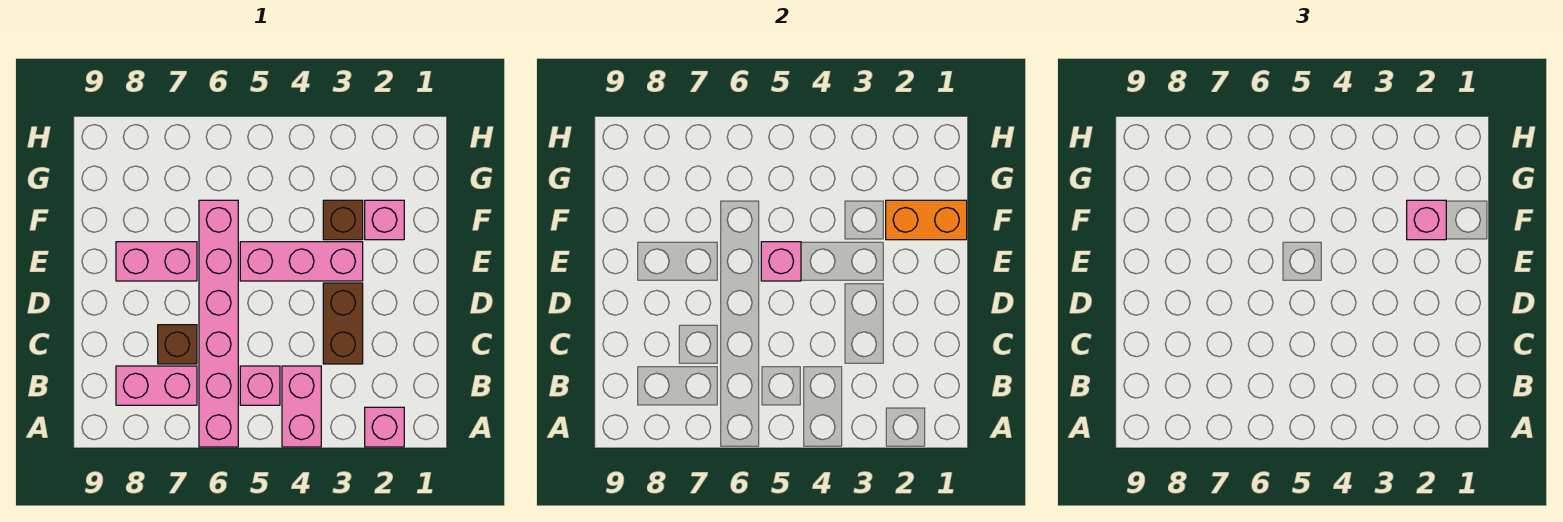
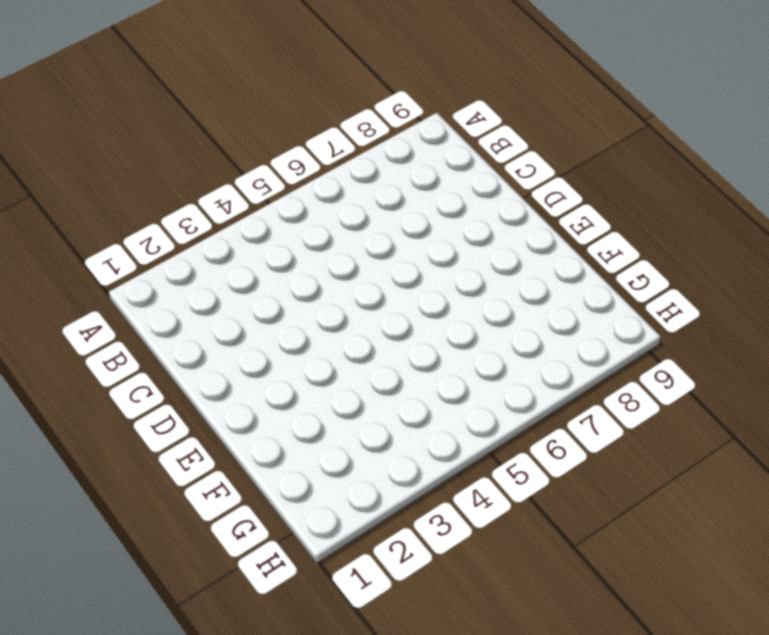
none -> pink brick A2 level 1
none -> pink brick A4:B4 level 1
none -> pink brick A6:F6 level 1

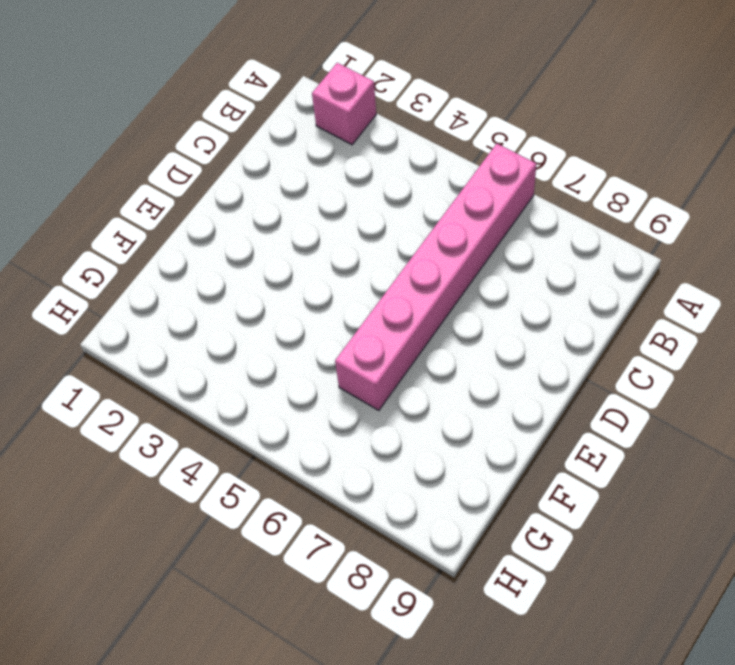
none -> pink brick A4:B4 level 1
none -> pink brick B5 level 1
none -> pink brick B7:B8 level 1

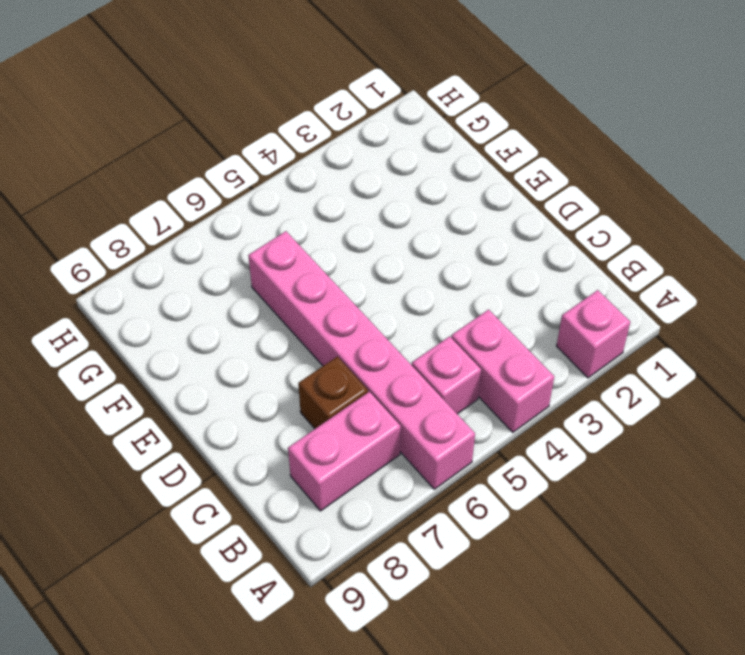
none -> brown brick C3:D3 level 1
none -> pink brick E3:E5 level 1
none -> pink brick E7:E8 level 1

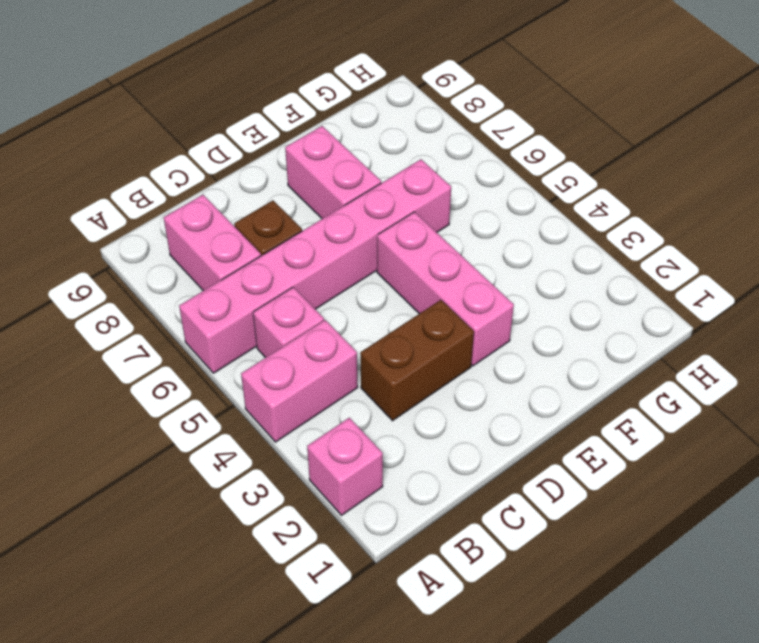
none -> pink brick F2 level 1
none -> brown brick F3 level 1
none -> pink brick E5 level 2

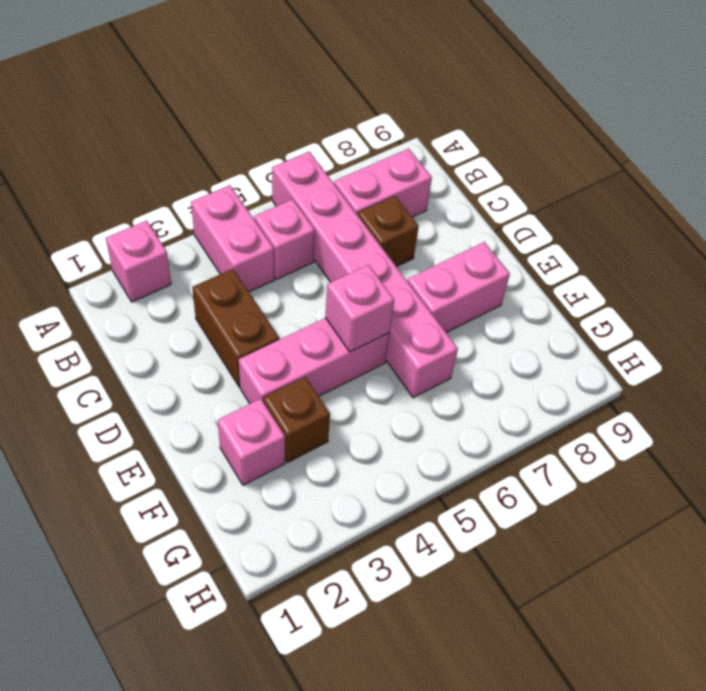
none -> orange brick F1:F2 level 2
none -> pink brick F2 level 3

